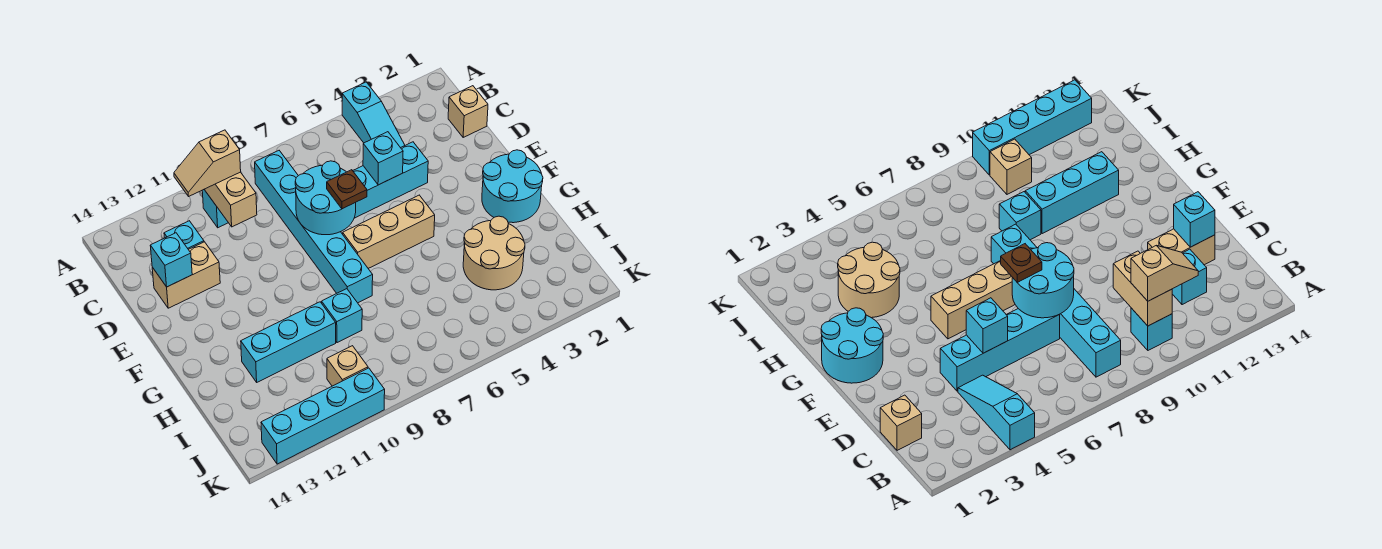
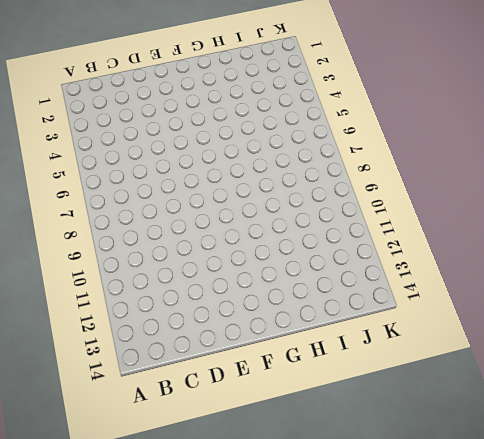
none -> cyan slope A4:C4 level 1 top A
none -> cyan brick B8:G8 level 1
none -> cyan brick B10 level 1

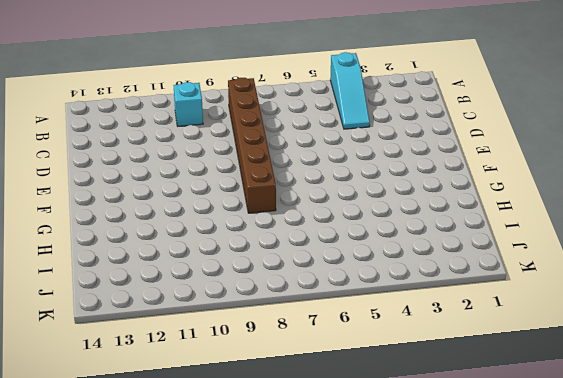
brown brick B8:G8 level 1 -> cyan brick B8:G8 level 1
none -> tan brick C1 level 1
none -> cyan brick C12 level 1
none -> cyan brick D4:D7 level 1

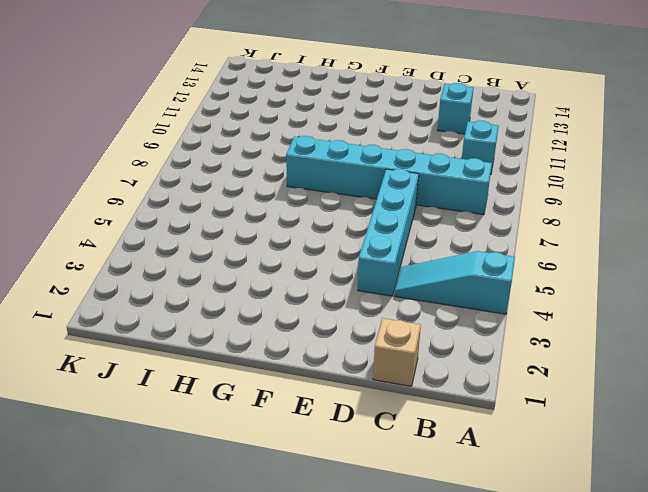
none -> tan brick D12:D13 level 1
none -> cyan round brick F1:G2 level 1
none -> tan brick F5:F7 level 1

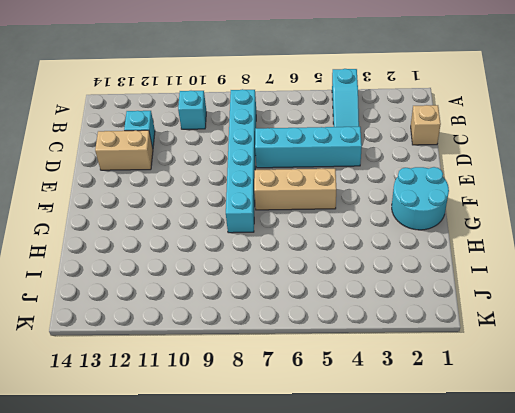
none -> tan round brick H3:I4 level 1
none -> cyan brick H9 level 1
none -> cyan brick H10:H12 level 1

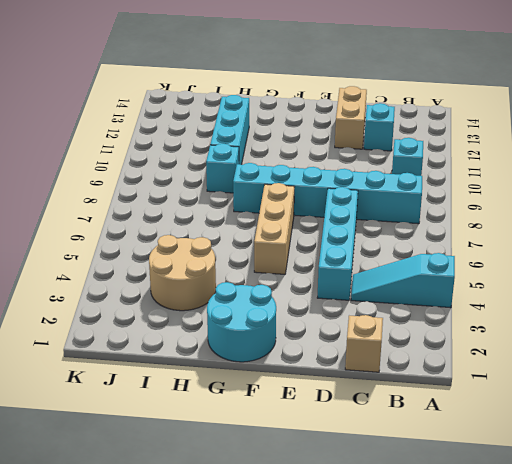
none -> tan brick J10 level 1
none -> cyan brick K10:K13 level 1
none -> tan brick B10:C10 level 2

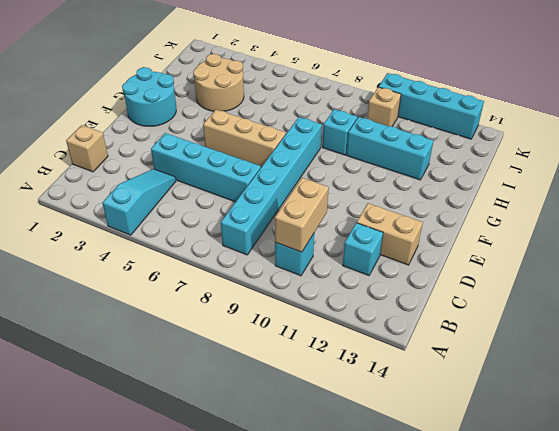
none -> cyan brick D5 level 2
none -> cyan round brick D7:E8 level 2
none -> cyan brick D13 level 2

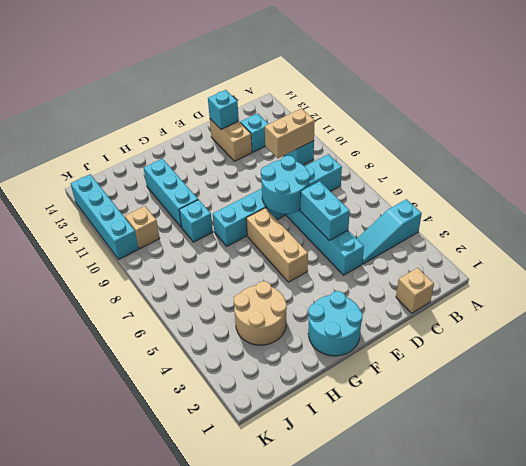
cyan brick D5:D6 level 2 -> cyan brick D5 level 2
none -> tan slope B10:B11 level 3 top 10
none -> brown plate E7 level 3

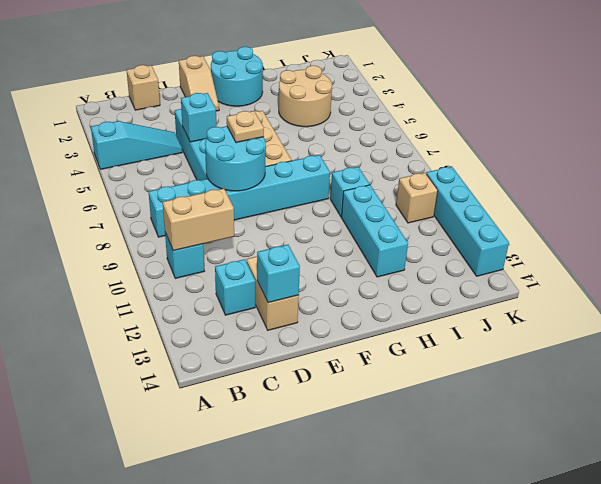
tan slope E1:E2 level 1 top 1 -> tan slope B10:B11 level 3 top 10
tan plate E7 level 3 -> brown plate E7 level 3

